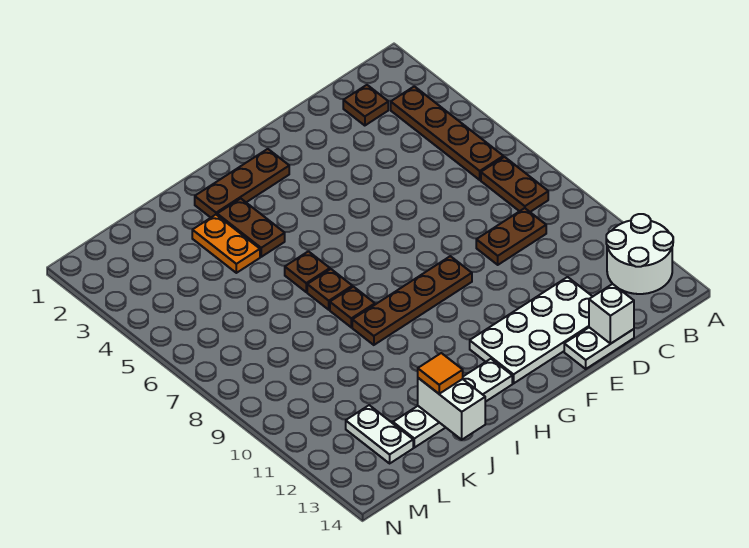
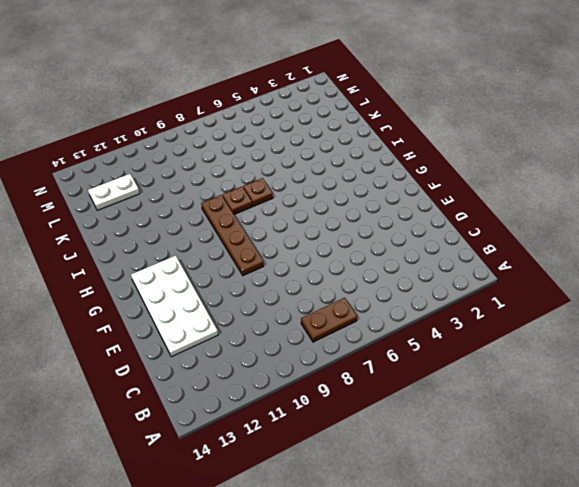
none -> white round brick A12:B13 level 1
none -> brown plate B3:B6 level 1
none -> brown plate C2 level 1

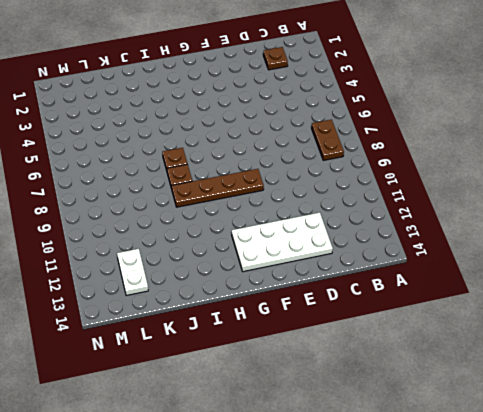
none -> white round brick A12:B13 level 1
none -> brown plate B3:B6 level 1
none -> brown plate C9:D9 level 1

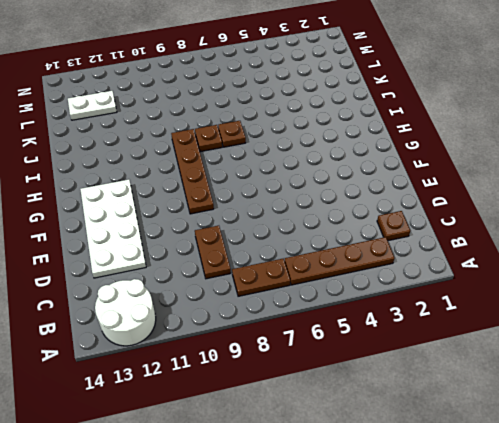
none -> white plate D14:E14 level 1
none -> brown plate G2:I2 level 1
none -> white plate H13:K13 level 1

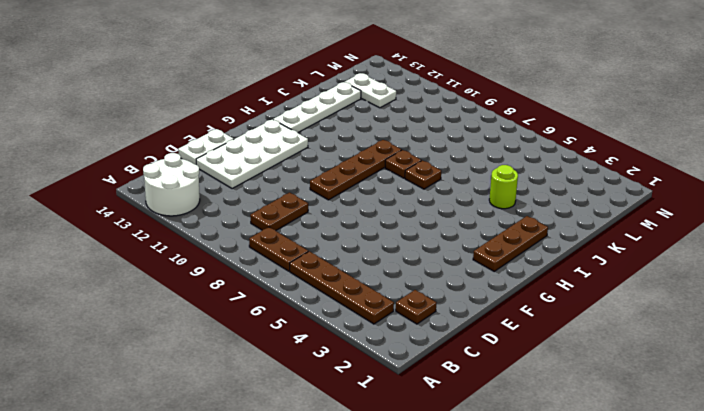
lime round brick J4 level 1 -> orange plate J3:J4 level 1
none -> brown plate I3:I4 level 1
none -> brown plate I6 level 1
none -> white brick D14 level 2

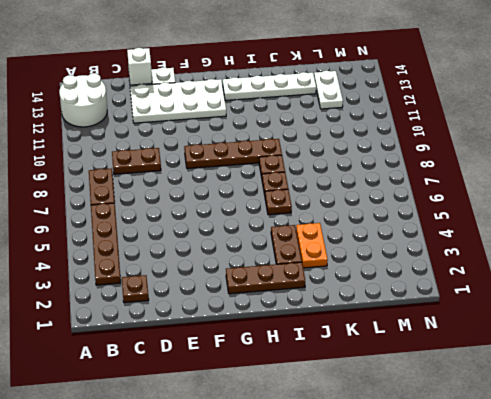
none -> white brick J13:J14 level 2
none -> orange tile J13 level 3

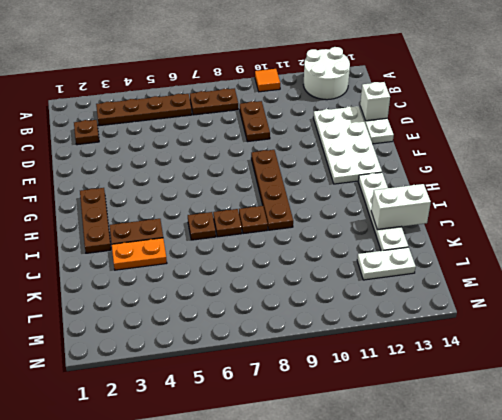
orange tile A10 level 1 -> orange tile J13 level 3

